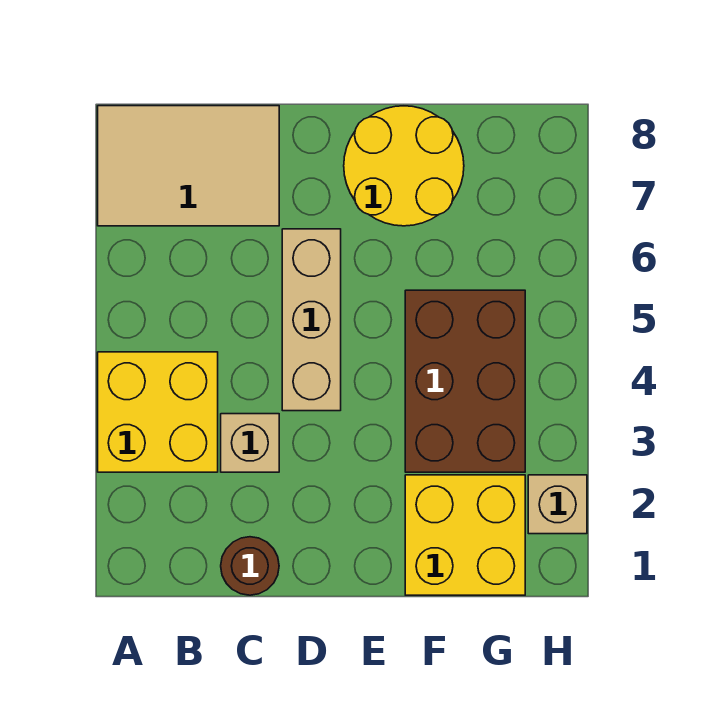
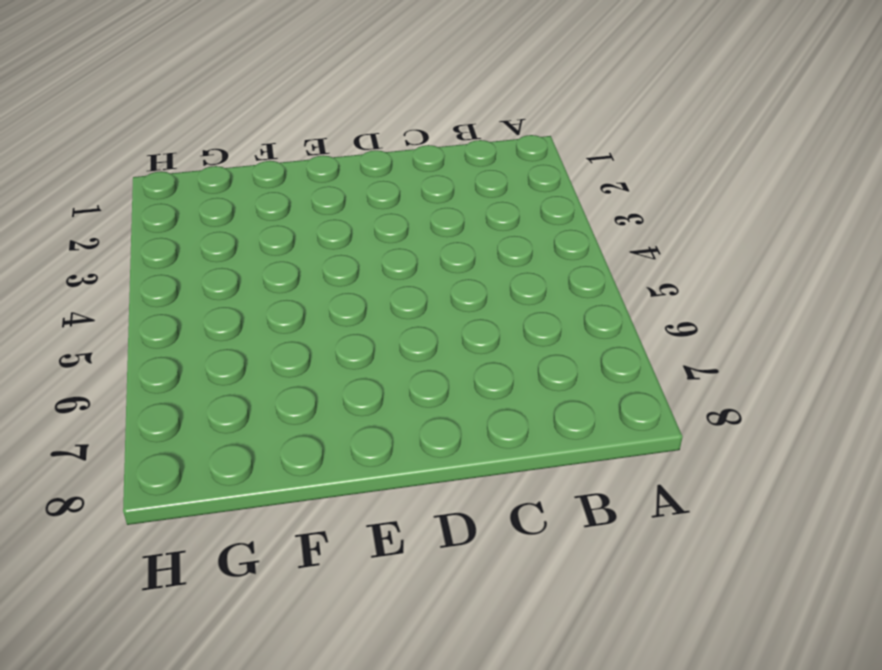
none -> yellow brick A3:B4 level 1
none -> tan tile A7:C8 level 1

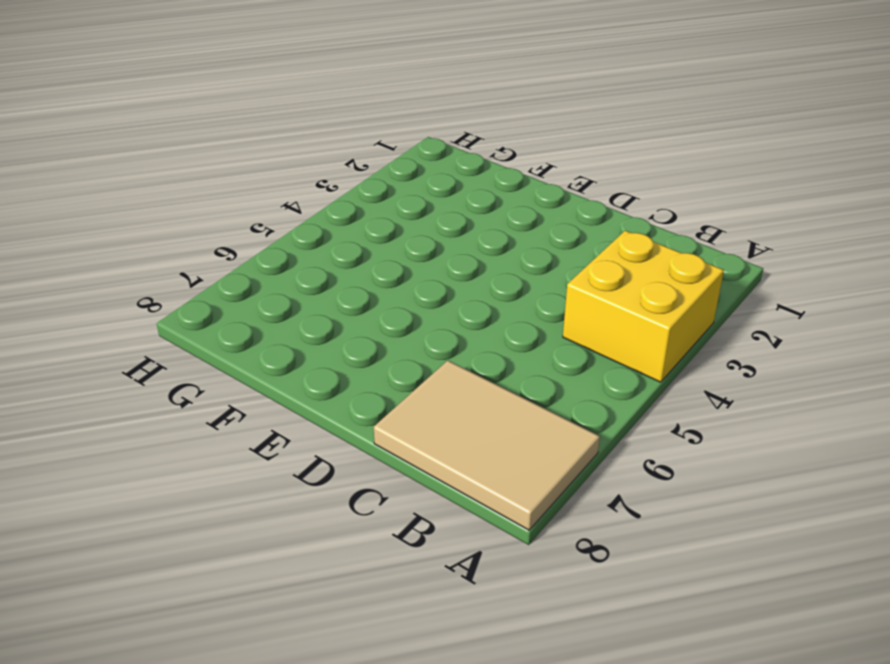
none -> brown round brick C1 level 1
none -> tan brick C3 level 1

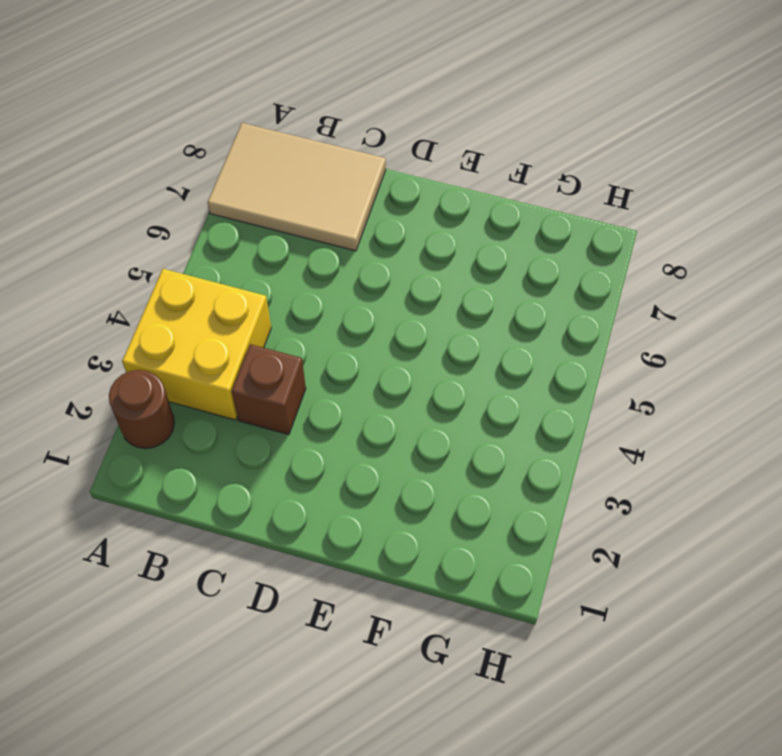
brown round brick A2 level 1 -> brown round brick C1 level 1
brown brick C3 level 1 -> tan brick C3 level 1
none -> tan brick D4:D6 level 1
none -> yellow round brick E7:F8 level 1

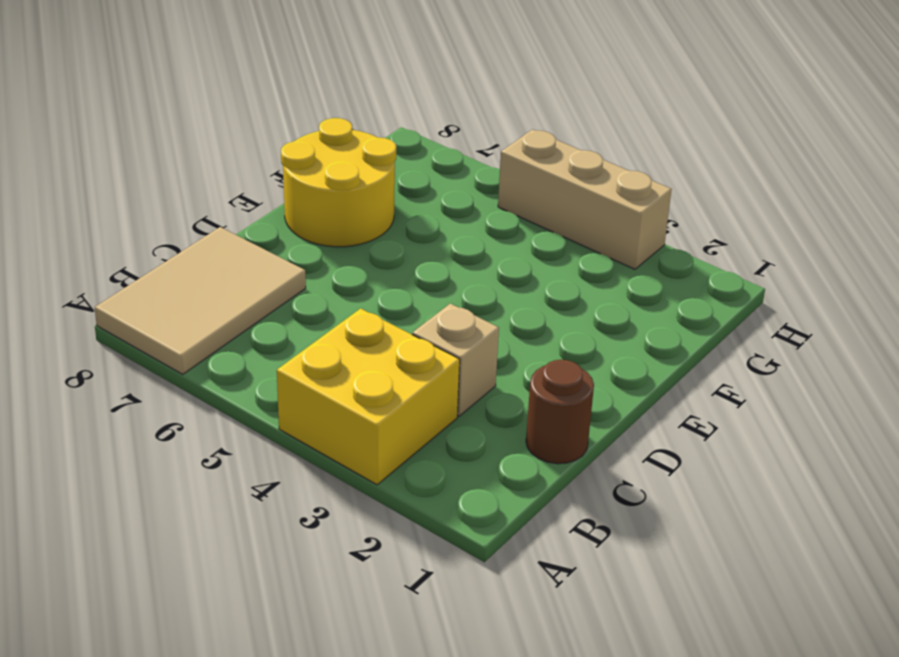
tan brick H3:H5 level 1 -> tan brick D4:D6 level 1
none -> yellow brick F1:G2 level 1
none -> brown brick F3:G5 level 1

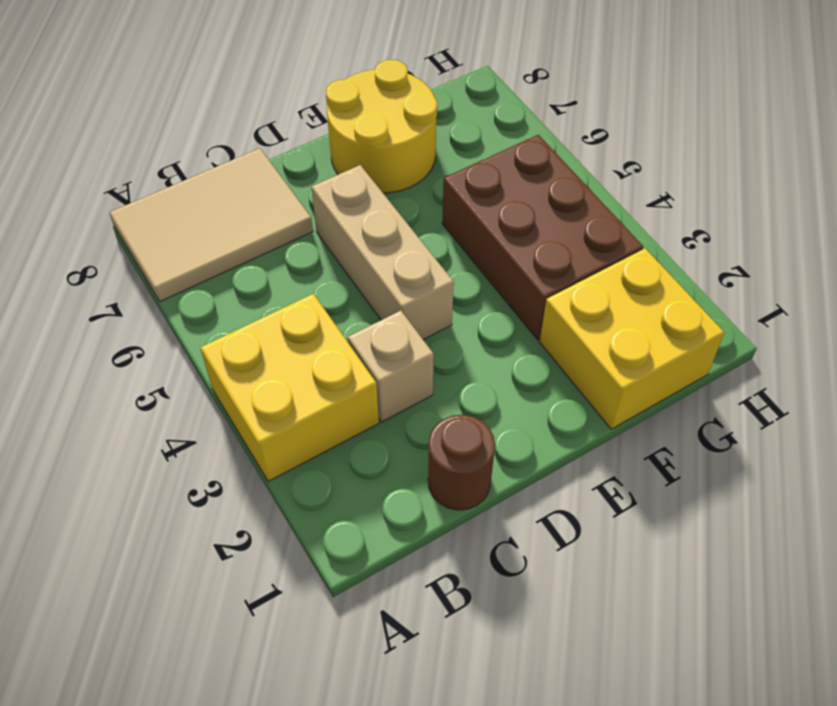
none -> tan brick H2 level 1

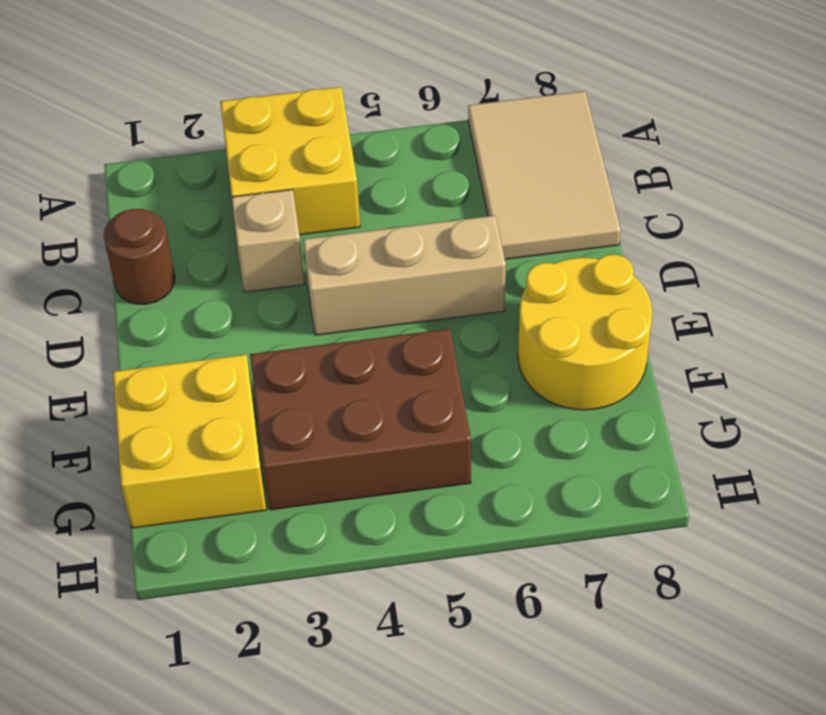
none -> tan brick H2 level 1

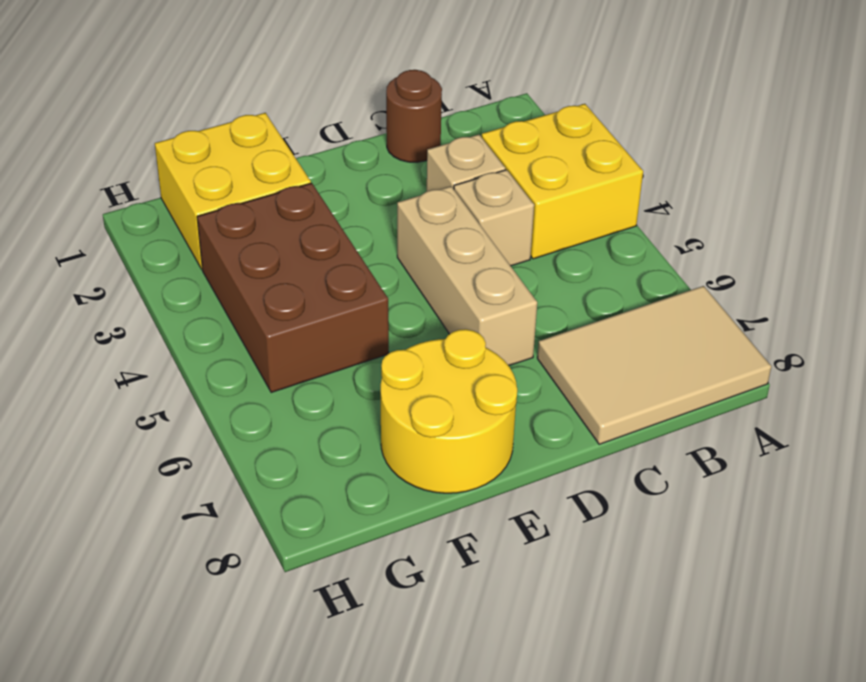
tan brick C4 level 1 -> tan brick H2 level 1

